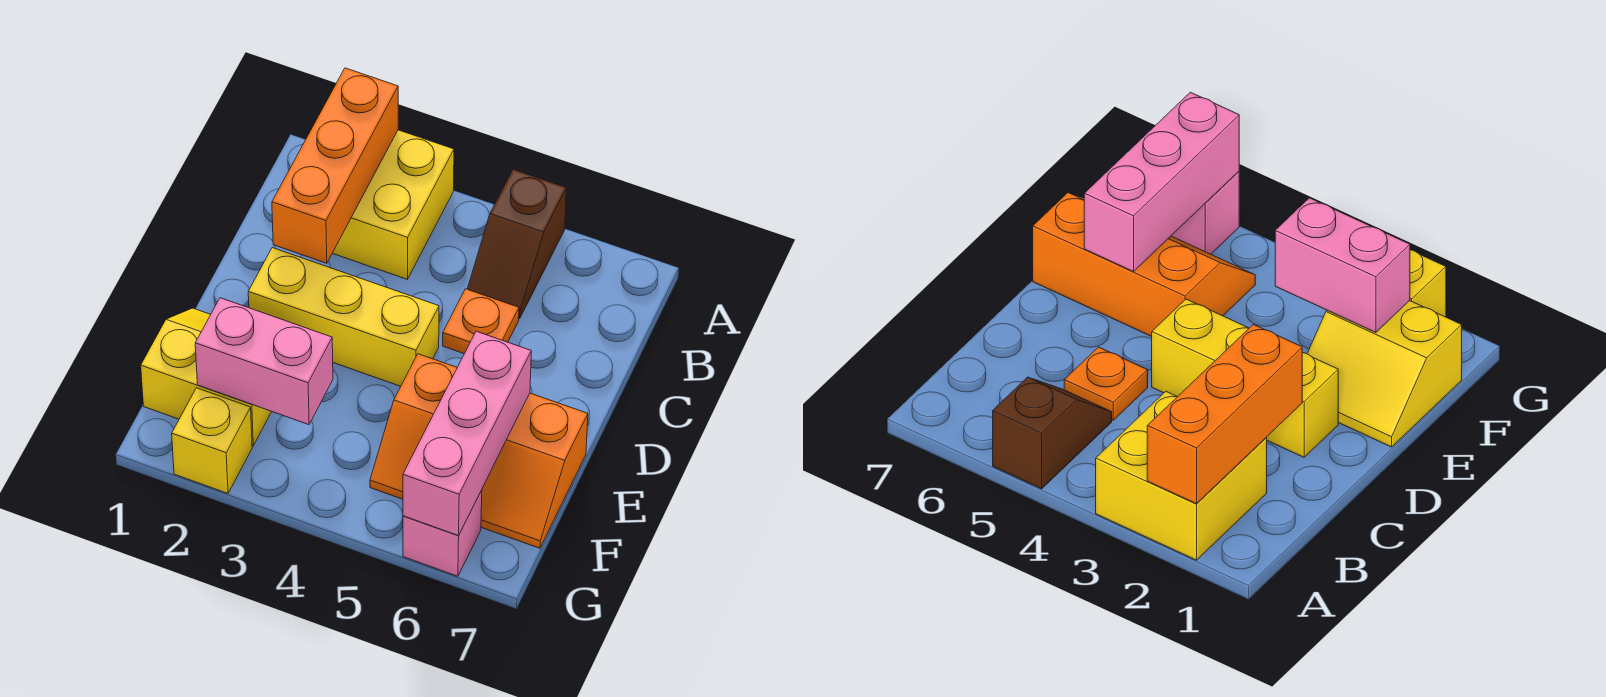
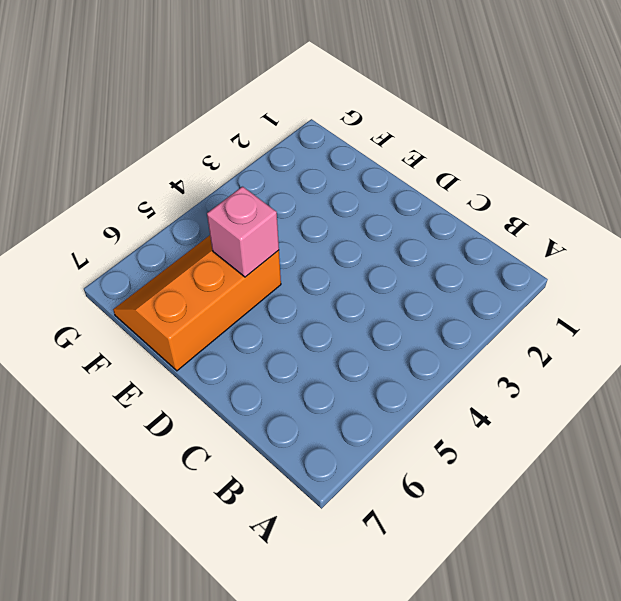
pink brick E5 level 2 -> pink brick G6 level 1
none -> yellow brick A2:B3 level 1
none -> brown slope A5:B5 level 1 top A

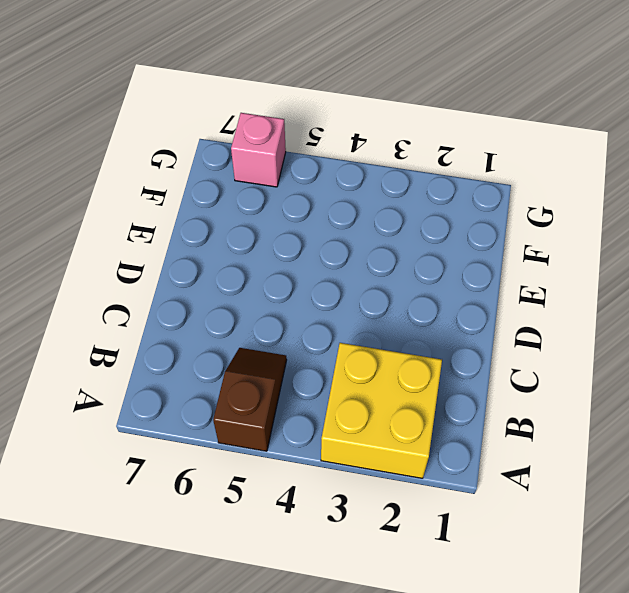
none -> orange plate C5 level 1
none -> yellow brick D2:D4 level 1

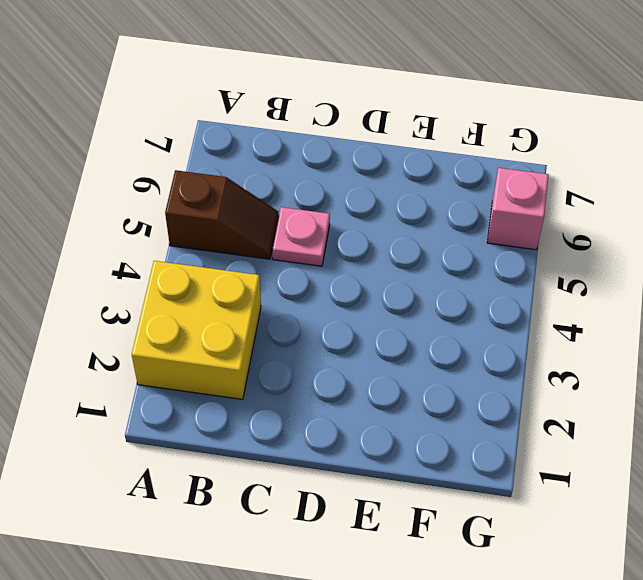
pink plate C5 level 1 -> orange plate C5 level 1
none -> yellow brick D2:D4 level 1
none -> yellow slope E1:F2 level 1 top F

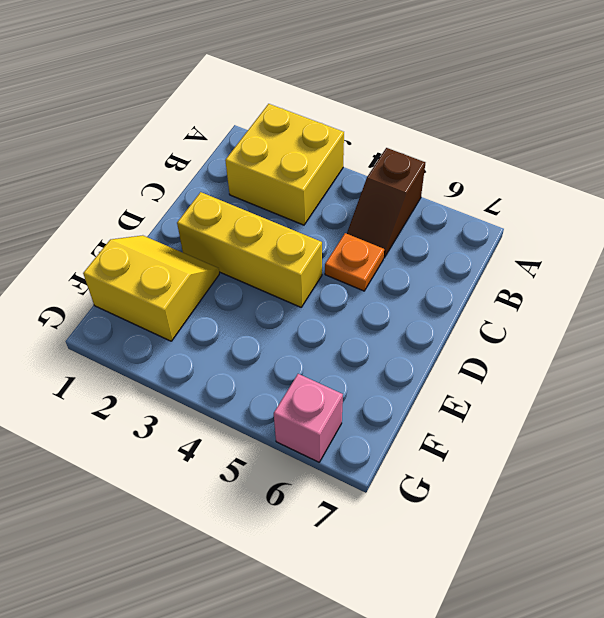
none -> orange slope E5:F7 level 1 top E
none -> yellow brick G2 level 1

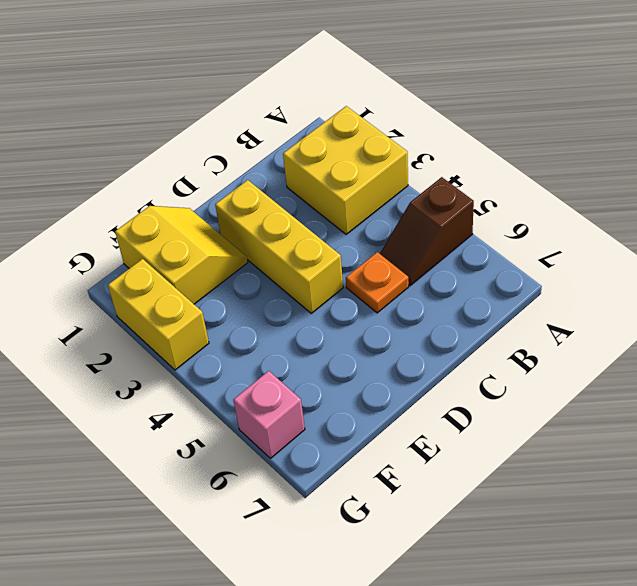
yellow brick G2:G3 level 1 -> yellow brick G2 level 1
none -> orange slope E5:F7 level 1 top E
none -> orange brick A2:C2 level 2

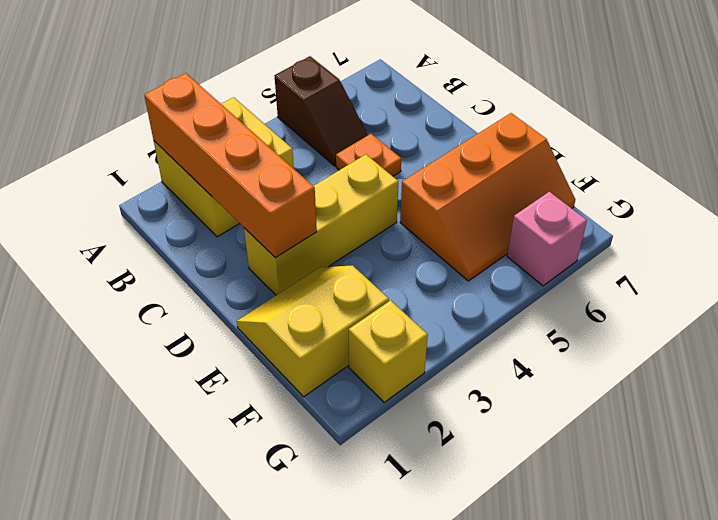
orange brick A2:D2 level 2 -> orange brick A2:C2 level 2
none -> pink brick E6:G6 level 2
none -> pink brick F2:F3 level 2

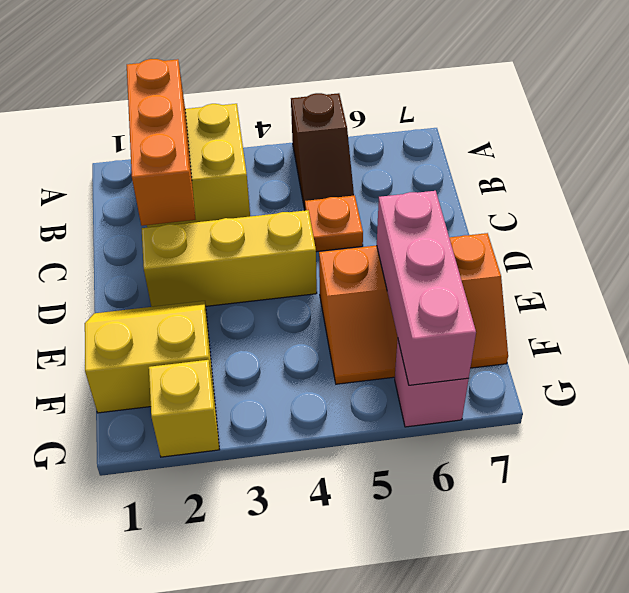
none -> pink brick F2:F3 level 2

